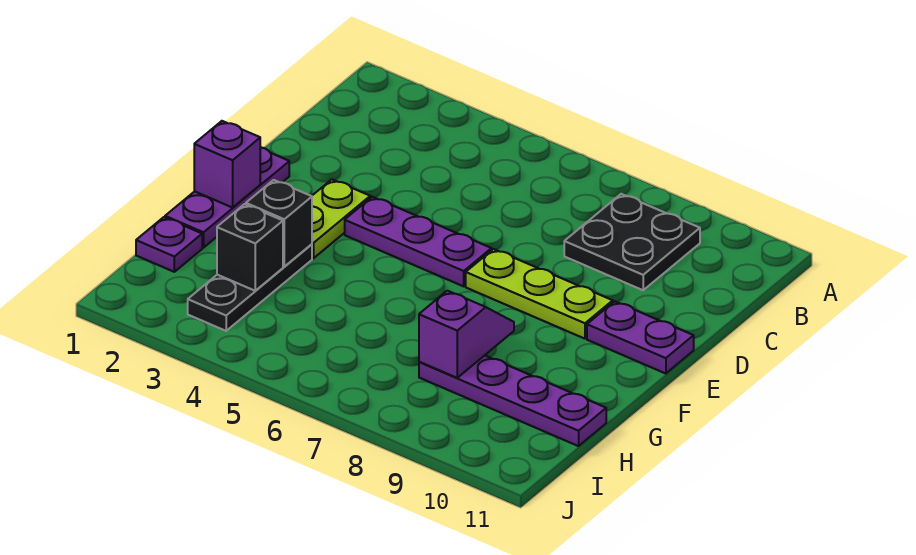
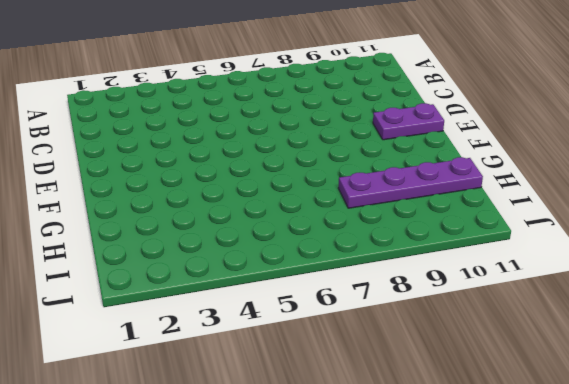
none -> black plate B8:C9 level 1
none -> purple plate E1:G1 level 1
none -> lime plate E3:F3 level 1

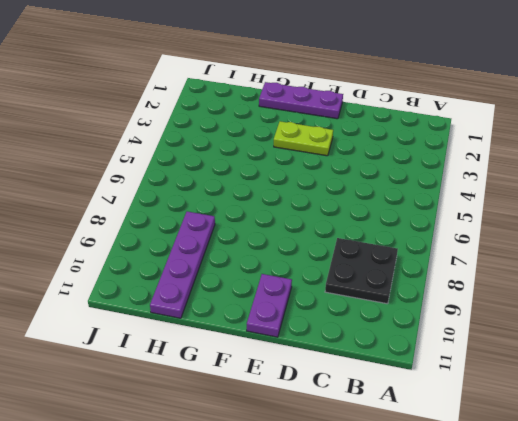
none -> purple plate E4:E6 level 1
none -> lime plate E7:E9 level 1
none -> black plate G3:I3 level 1

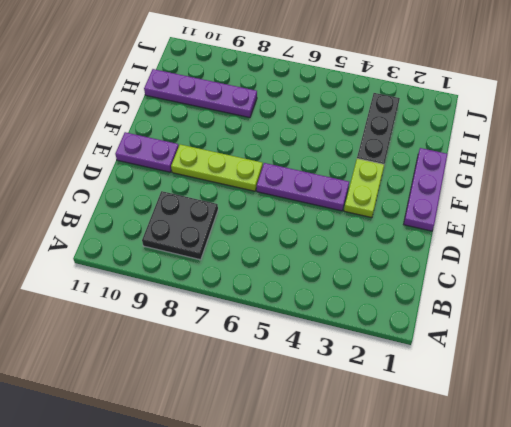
none -> purple plate H1 level 1
none -> purple brick F1 level 2
none -> black brick G3 level 2

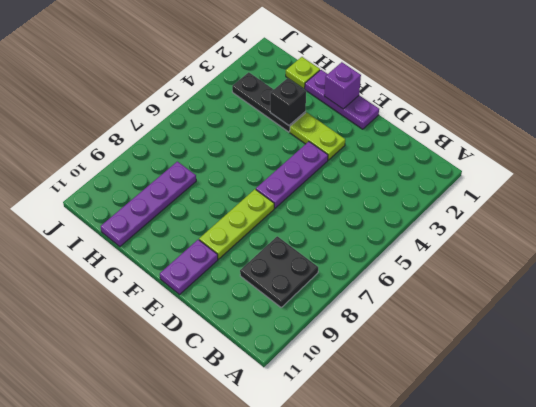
lime plate H1 level 1 -> purple plate H1 level 1
none -> purple slope G8:H8 level 2 top H
none -> black brick H3 level 2

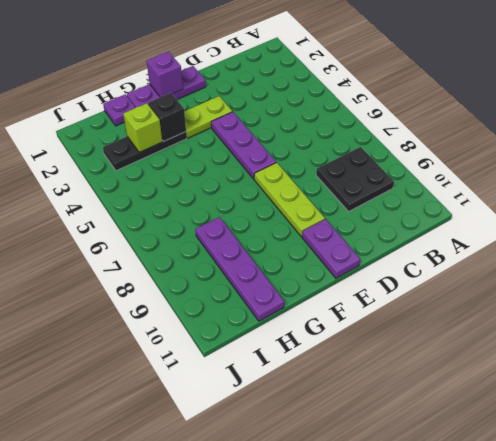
lime brick H3 level 2 -> black brick H3 level 2
none -> purple slope G8:H8 level 2 top H

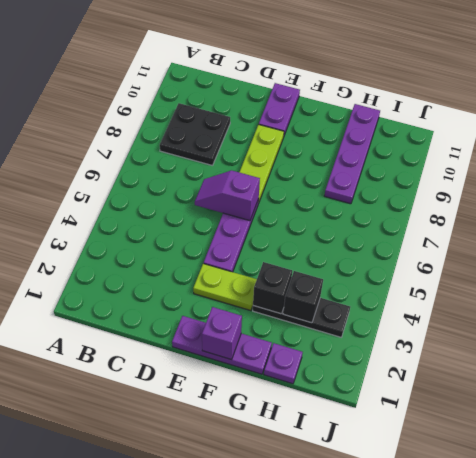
purple slope D6:E6 level 2 top E -> purple slope G8:H8 level 2 top H

